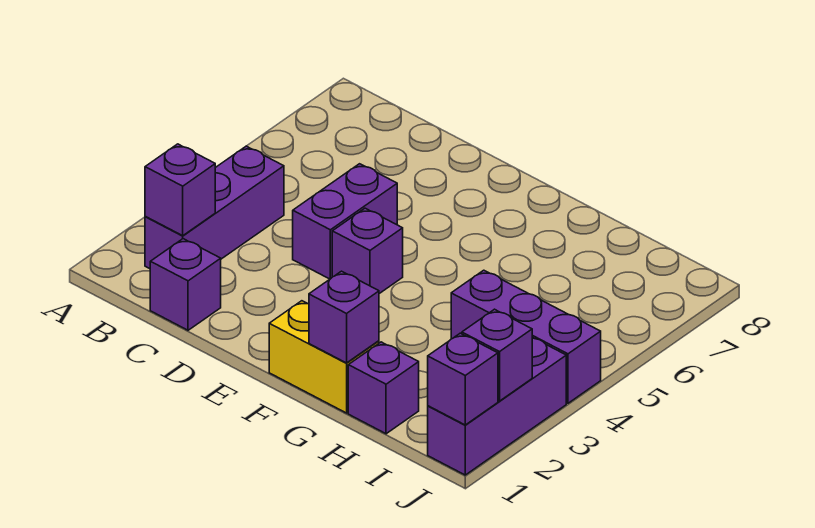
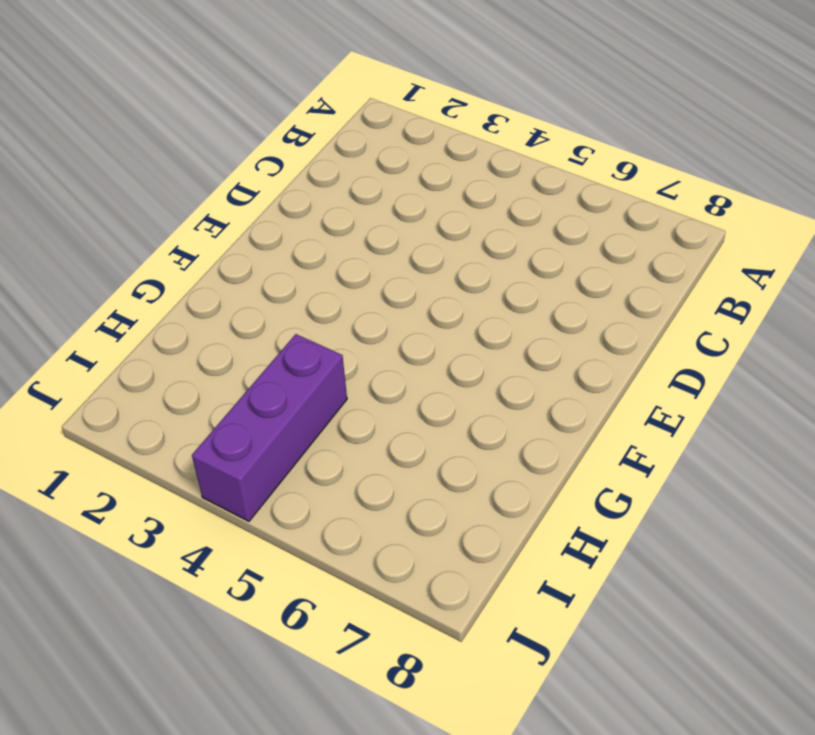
none -> purple brick B2:B4 level 1
none -> purple brick C1 level 1
none -> purple brick D4:D5 level 1

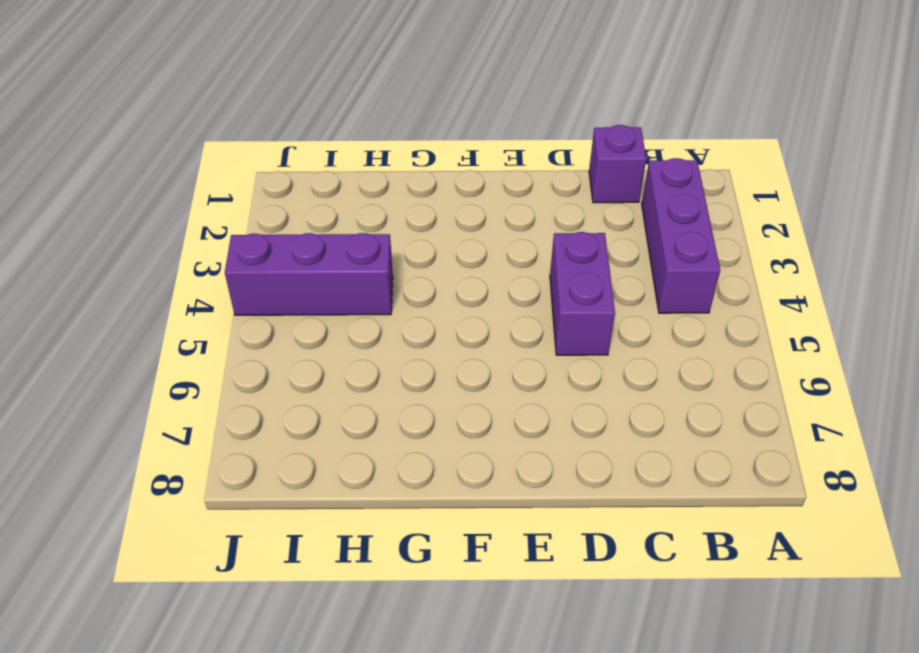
none -> purple brick E4 level 1
none -> yellow brick F1:G1 level 1
none -> purple brick H1 level 1

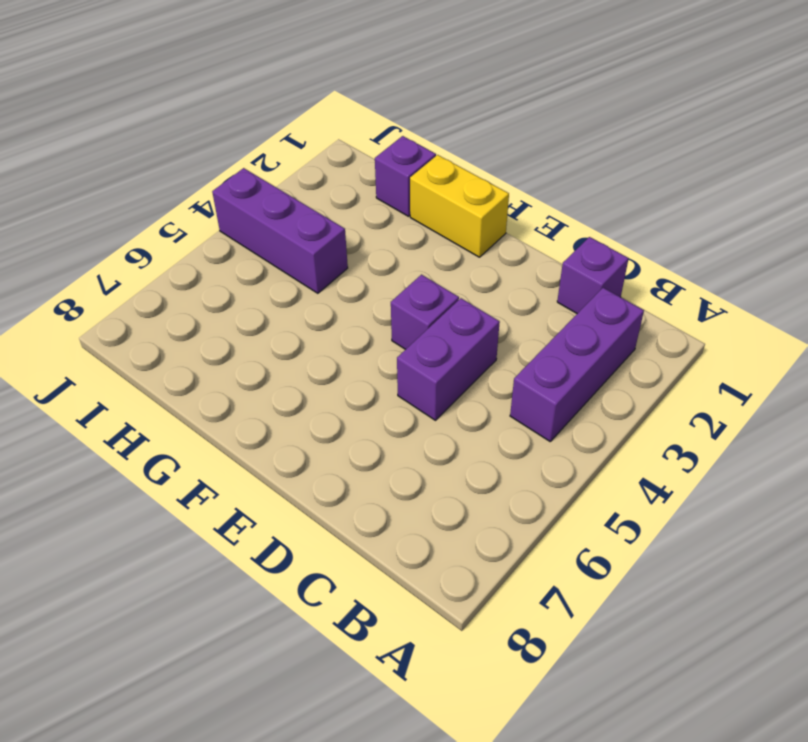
none -> purple brick J1:J3 level 1
none -> purple brick B2 level 2
none -> purple brick G1 level 2

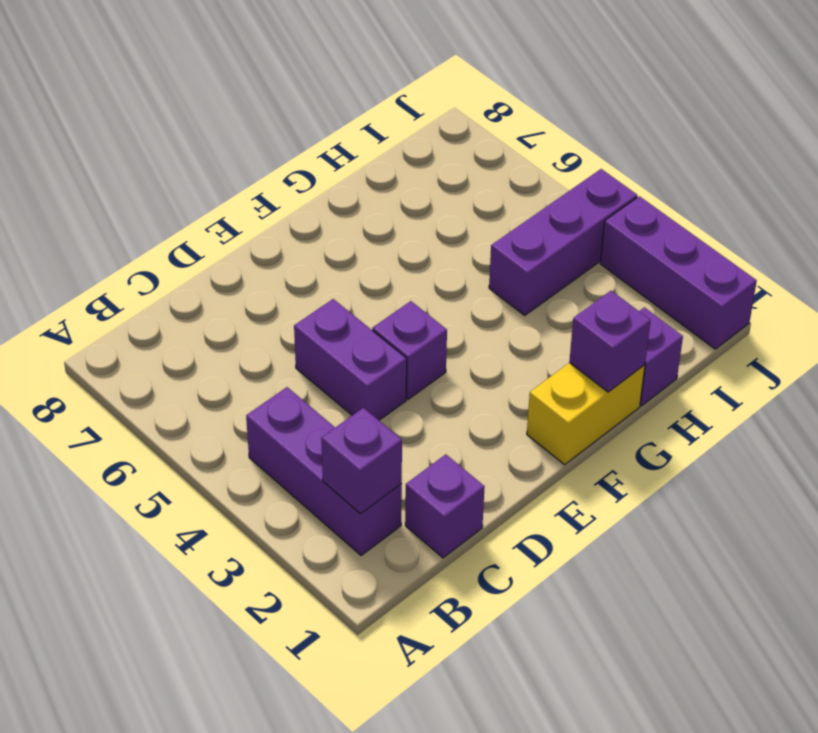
none -> purple brick J1 level 2
none -> purple brick J2 level 2

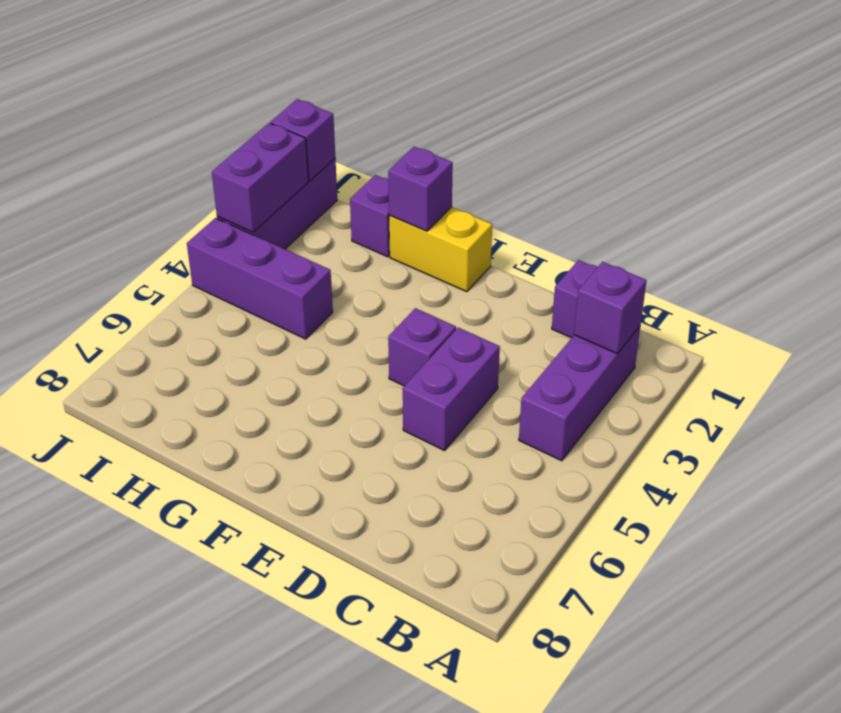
purple brick J2:J3 level 2 -> purple brick J2 level 2

